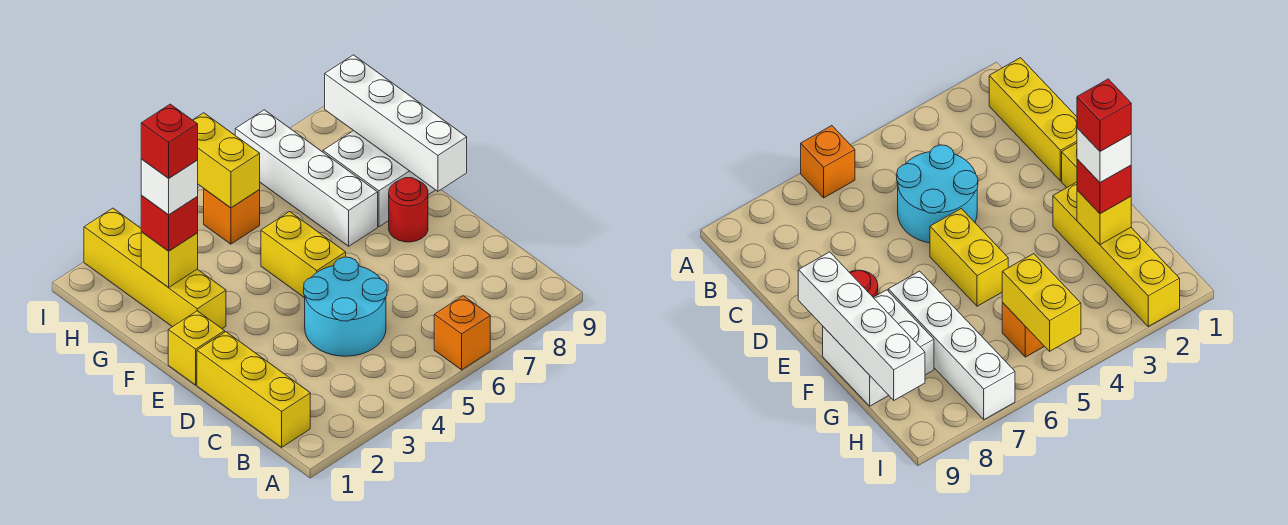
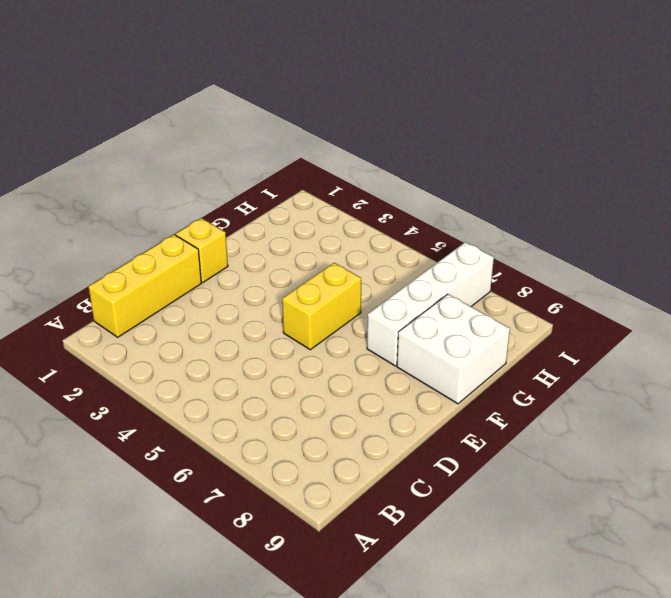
none -> orange brick A6 level 1
none -> cyan round brick C4:D5 level 1
none -> red round brick E8 level 1

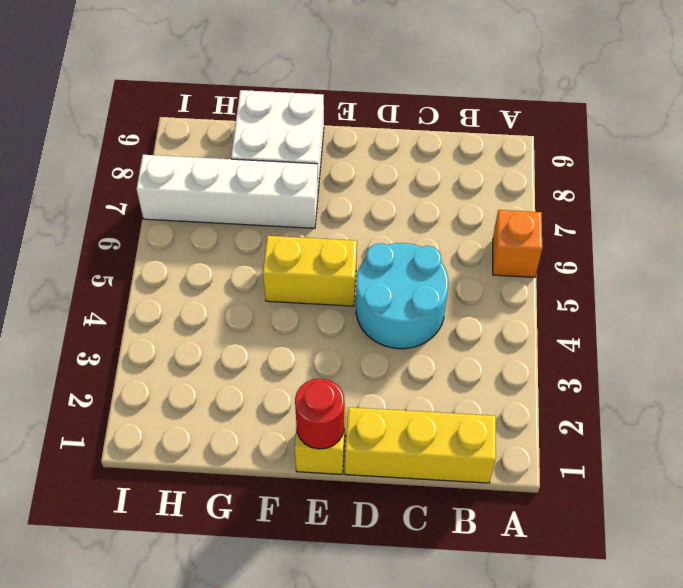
red round brick E1 level 2 -> red round brick E8 level 1
none -> yellow brick F2:I2 level 1
none -> orange brick H5 level 1
none -> white brick E9:H9 level 2

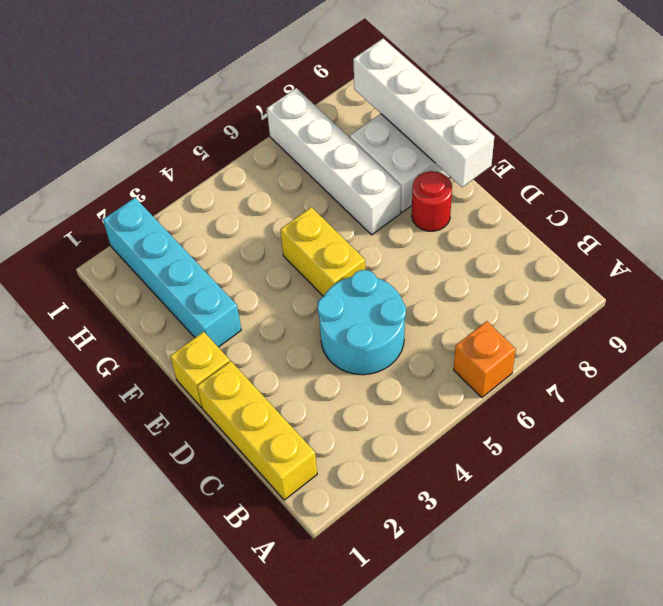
cyan brick F2:I2 level 1 -> yellow brick F2:I2 level 1
none -> orange brick H5 level 1
none -> yellow brick G2 level 2
none -> yellow brick H5:I5 level 2

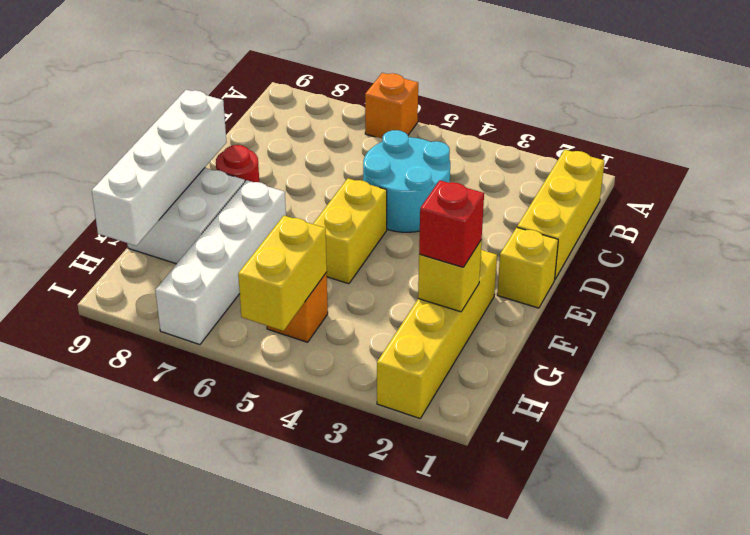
none -> white brick G2 level 4
none -> red brick G2 level 5

